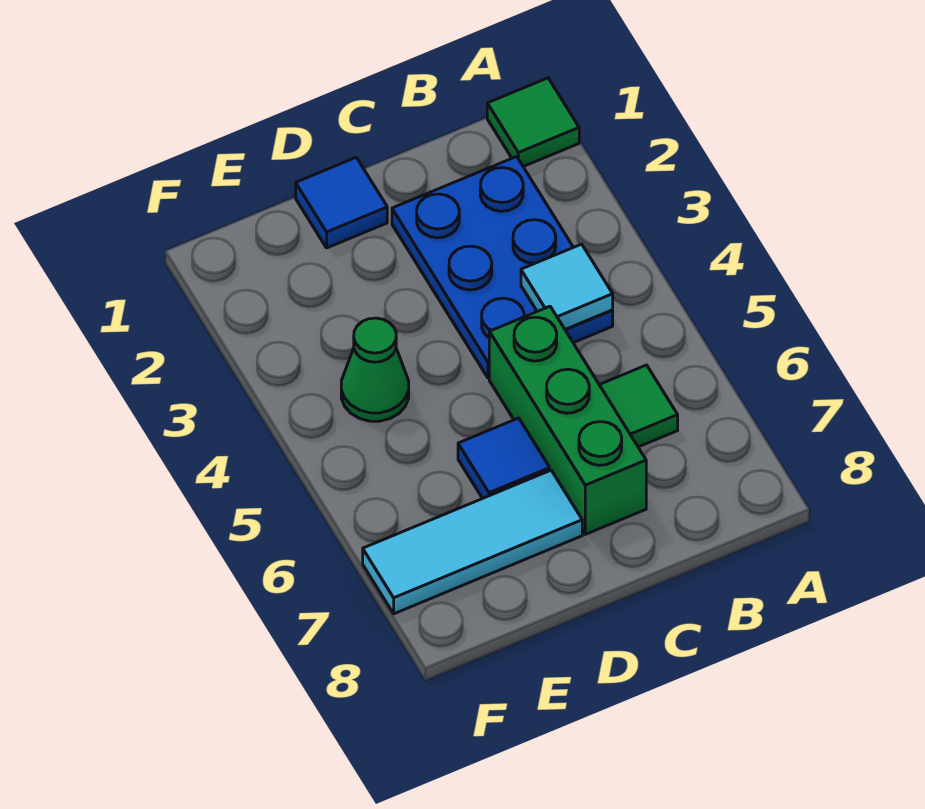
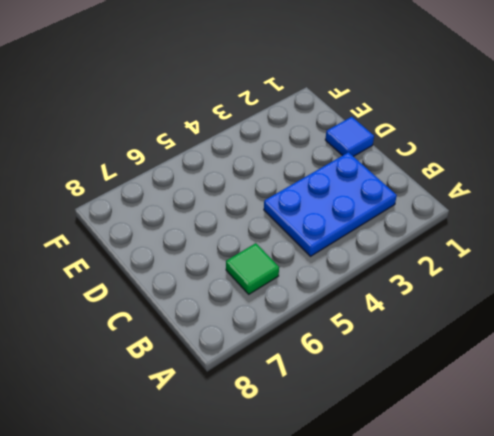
none -> green tile A1 level 1
none -> green brick C5:C7 level 1

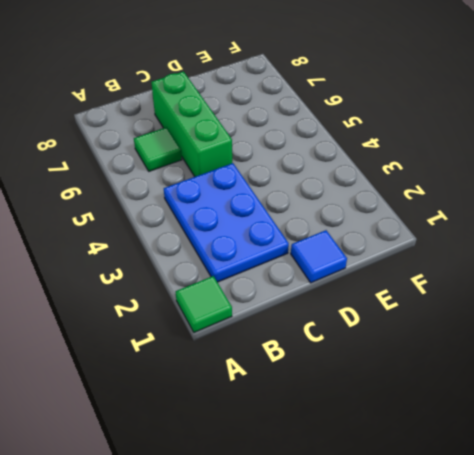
none -> blue tile D6 level 1
none -> cyan tile D7:F7 level 1

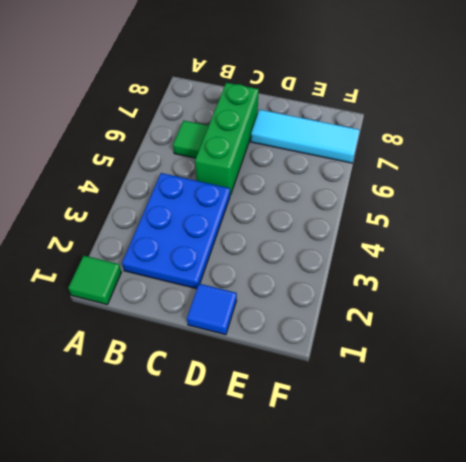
none -> blue tile D6 level 1
none -> green cone E4 level 1

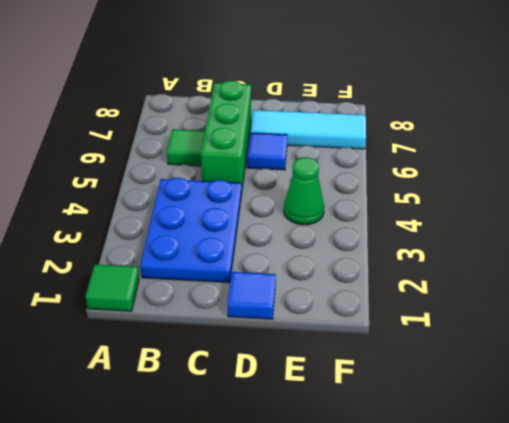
none -> cyan tile B4 level 2

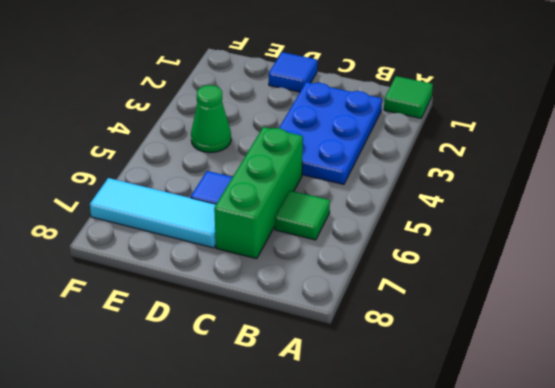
none -> cyan tile B4 level 2

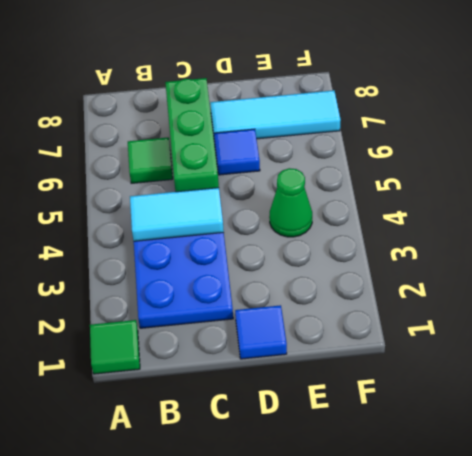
cyan tile B4:C4 level 2 -> cyan tile B4 level 2

